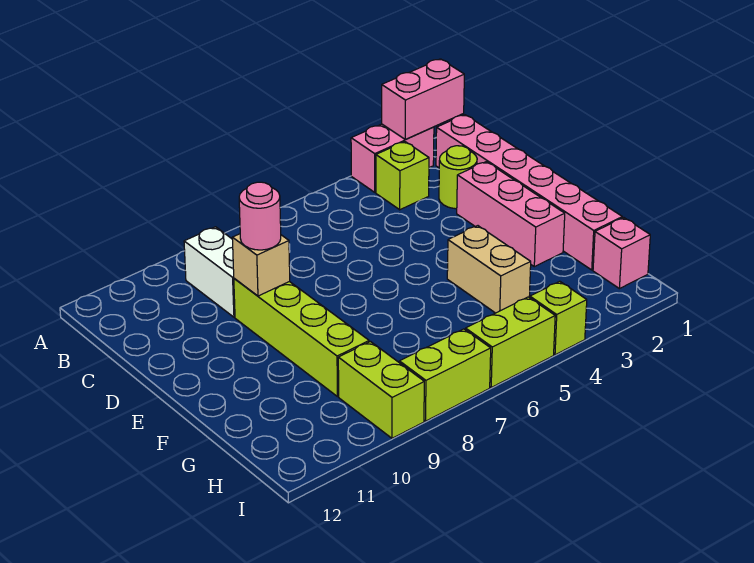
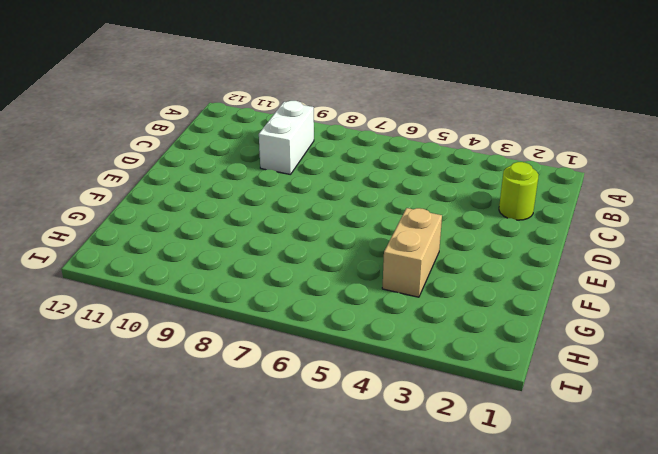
none -> pink brick A2:A3 level 1
none -> pink brick B1:G1 level 1
none -> lime brick B3 level 1

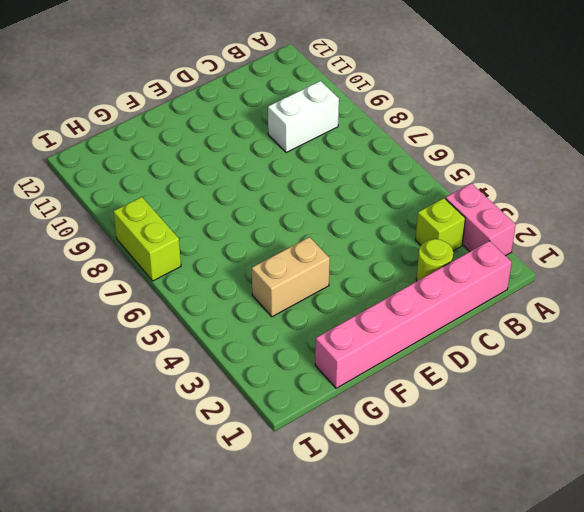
none -> pink brick D2:F2 level 1
none -> lime brick D9:G9 level 1
none -> pink brick H1 level 1

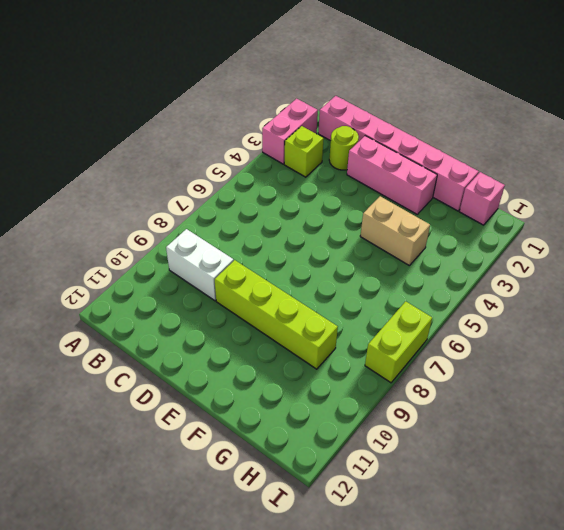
none -> lime brick H9:I9 level 1
none -> lime brick I4 level 1
none -> lime brick I5:I6 level 1

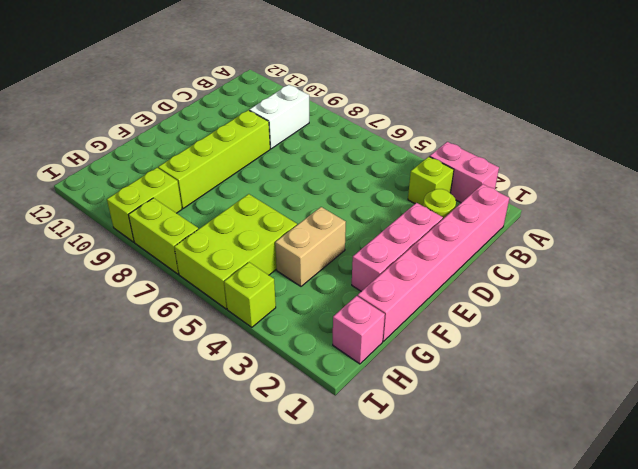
lime brick G5:I6 level 1 -> lime brick I5:I6 level 1
none -> pink brick A1:A2 level 2
none -> tan brick D9 level 2
none -> pink round brick D9 level 3

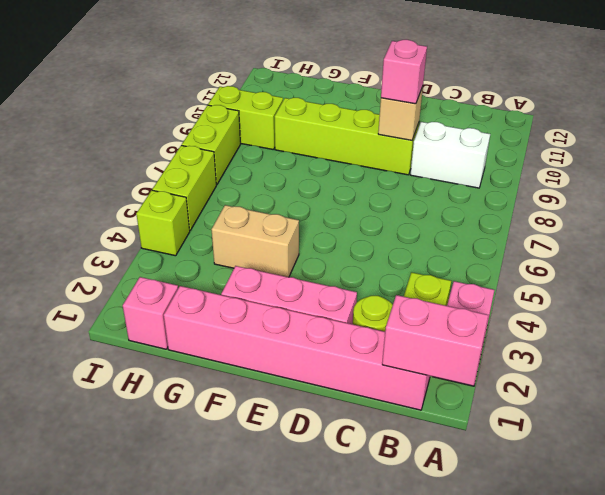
pink brick A1:B1 level 2 -> pink brick A1:A2 level 2
pink brick D9 level 3 -> pink round brick D9 level 3

